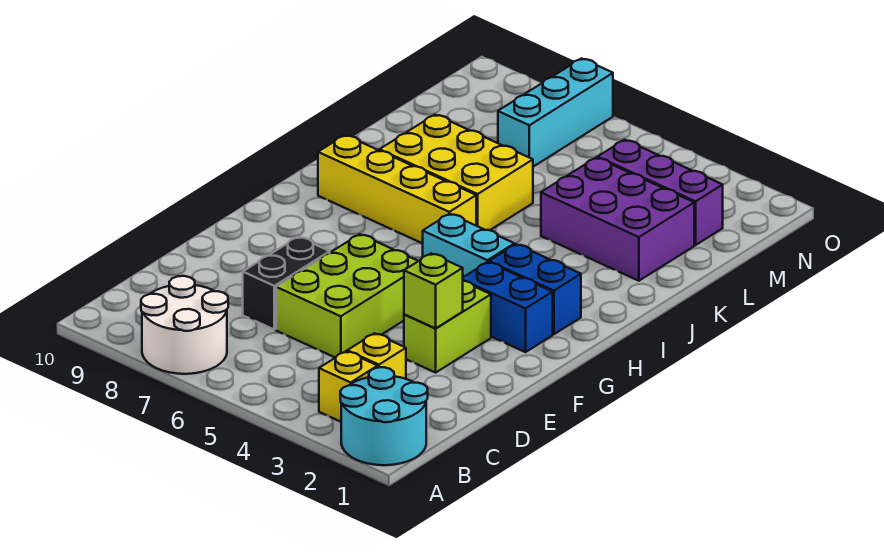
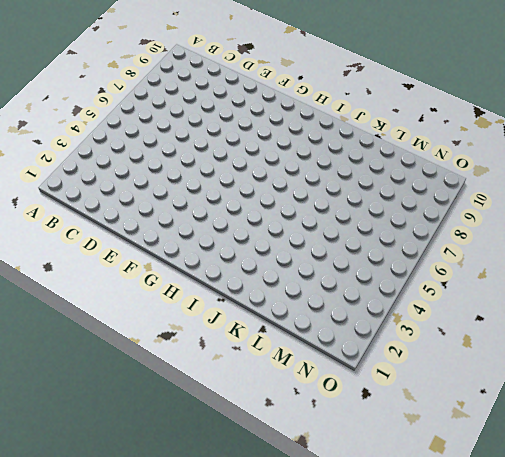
none -> cyan round brick A1:B2 level 1
none -> white round brick A7:B8 level 1
none -> yellow brick B3 level 1

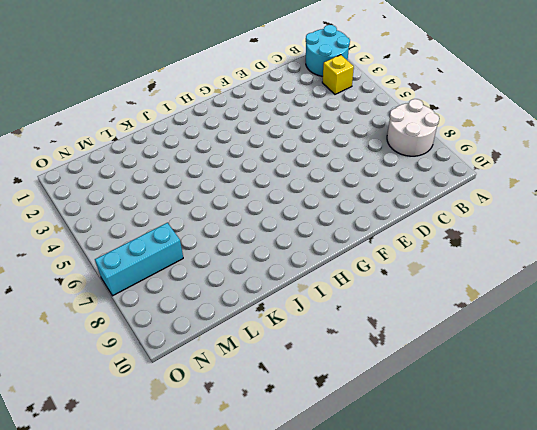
none -> yellow brick C3 level 1
none -> lime brick D5:F6 level 1
none -> black brick D7:E7 level 1

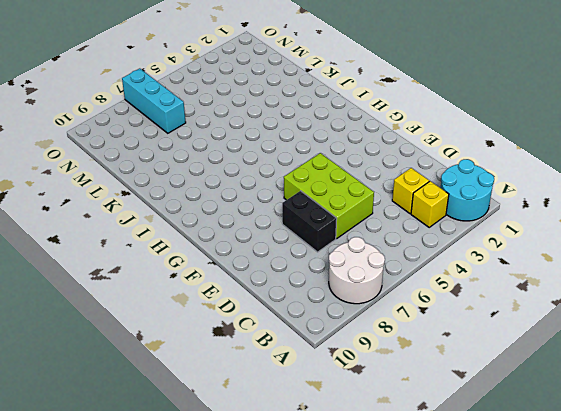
none -> lime brick E3:F3 level 1
none -> blue brick G2:G3 level 1
none -> blue brick H2:H3 level 1

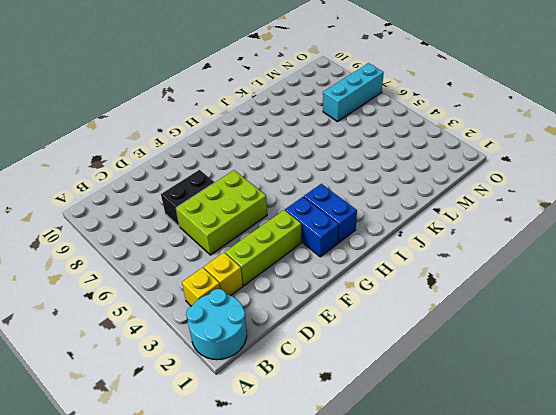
lime brick D3:F3 level 1 -> lime brick E3:F3 level 1
none -> white round brick A7:B8 level 1
none -> cyan brick H4:H5 level 1
none -> yellow brick I6:I9 level 1

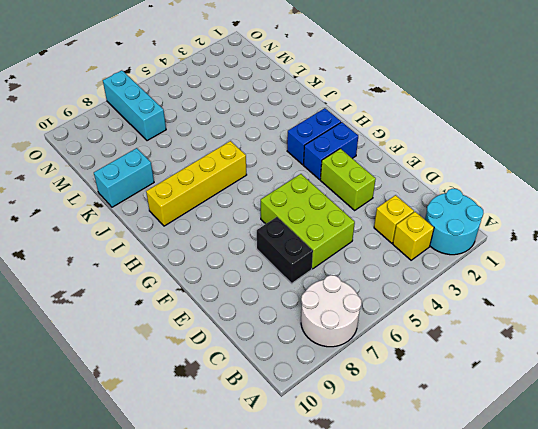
cyan brick K9:K10 level 1 -> cyan brick H4:H5 level 1
none -> yellow brick J6:K8 level 1
none -> purple brick K2:L4 level 1
none -> purple brick M2:M4 level 1

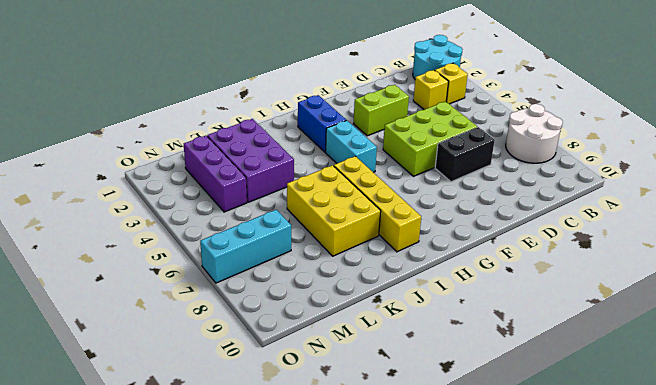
none -> blue brick G2:G3 level 1
none -> lime brick E3 level 2

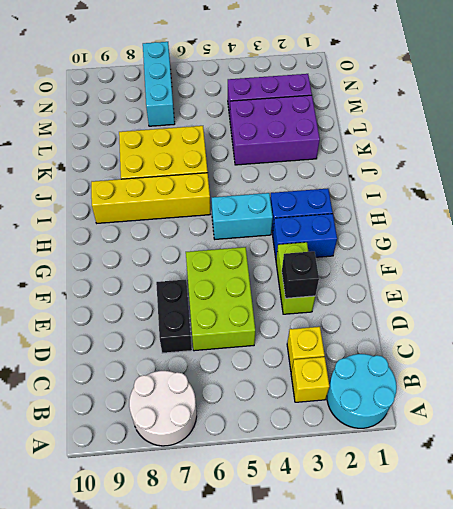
black brick E3 level 2 -> lime brick E3 level 2

